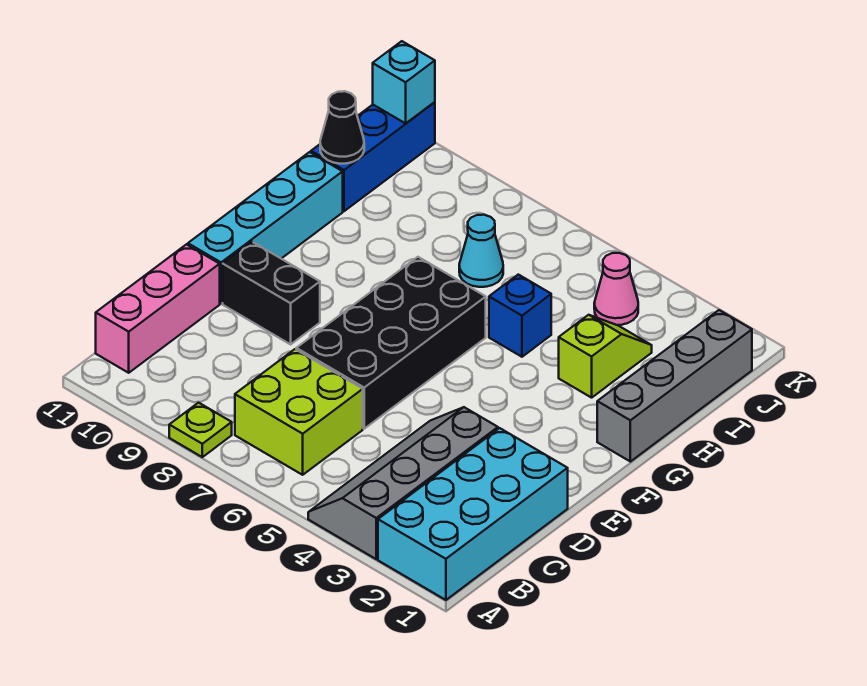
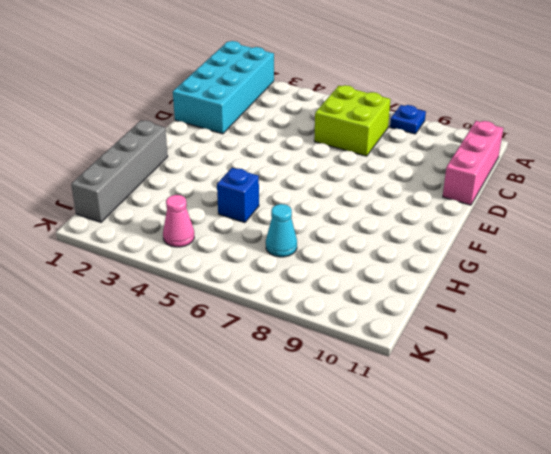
blue plate A8 level 1 -> lime plate A8 level 1
none -> grey slope A3:D4 level 1 top 3
none -> black brick D6:G7 level 1
none -> black brick E9:E10 level 1

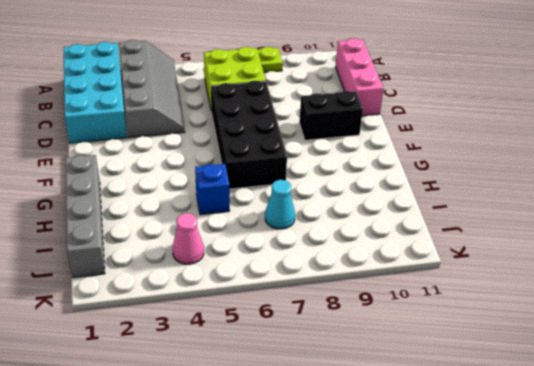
none -> cyan brick E11:H11 level 1
none -> lime slope H3:I3 level 1 top H
none -> blue brick I11:K11 level 1

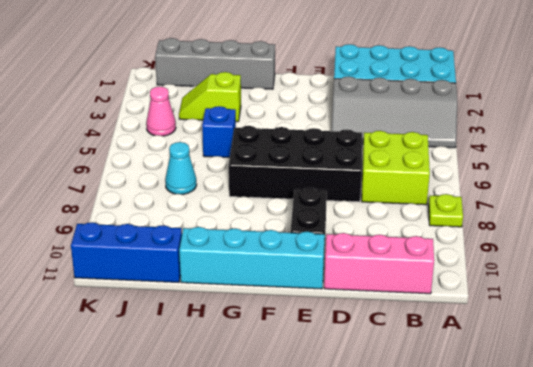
none -> black cone I11 level 2
none -> cyan brick K11 level 2

